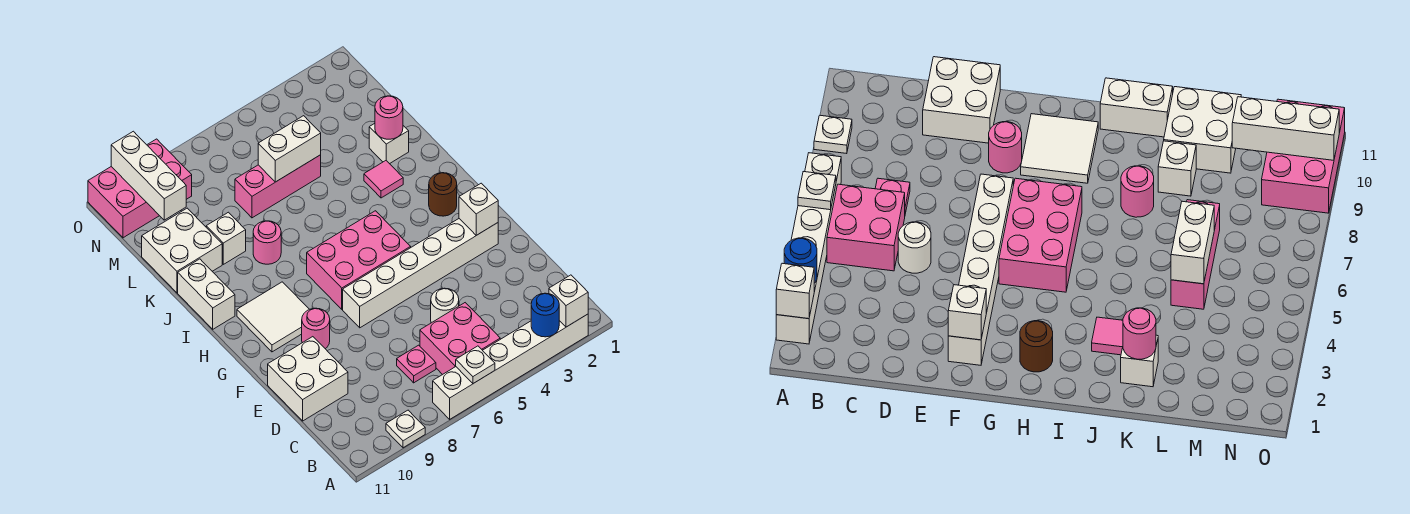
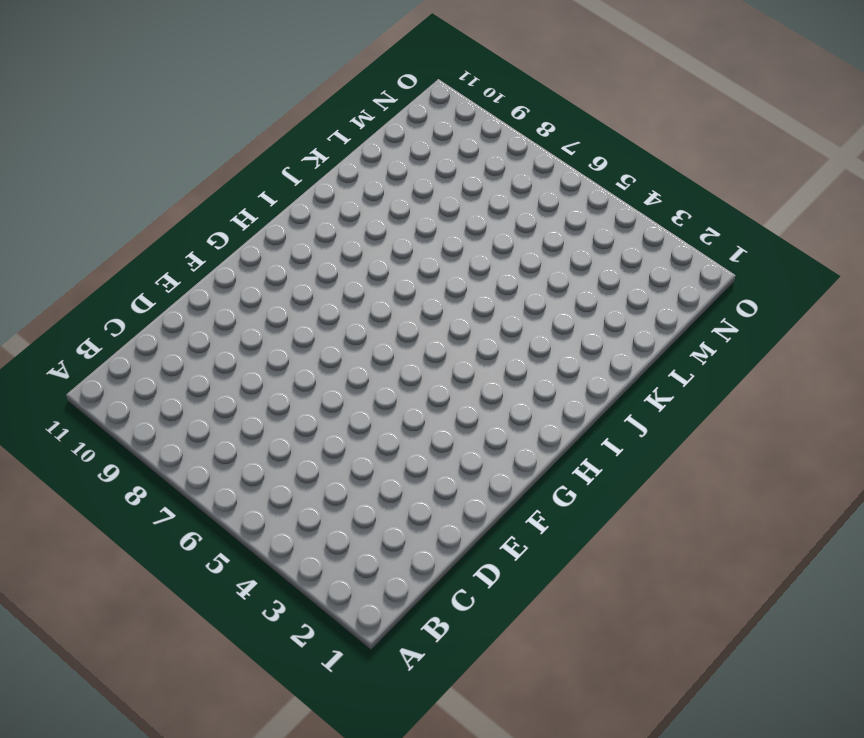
none -> white brick A2:A7 level 1
none -> white plate A9 level 1
none -> pink brick B5:C6 level 1

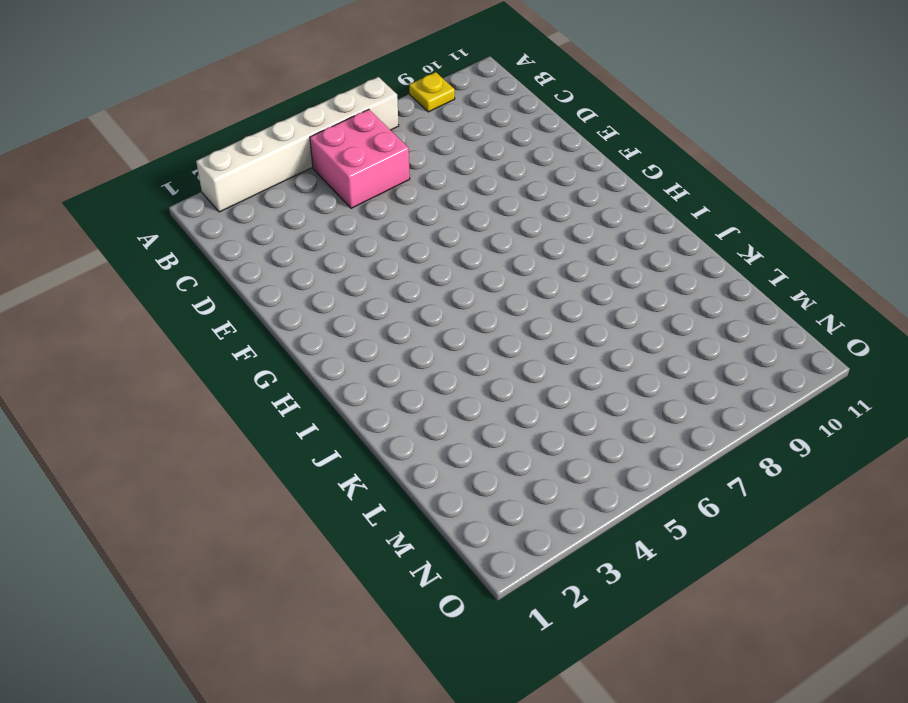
yellow plate A9 level 1 -> white plate A9 level 1
none -> pink plate C7 level 1
none -> white round brick D5 level 1
none -> white brick D10:E11 level 1

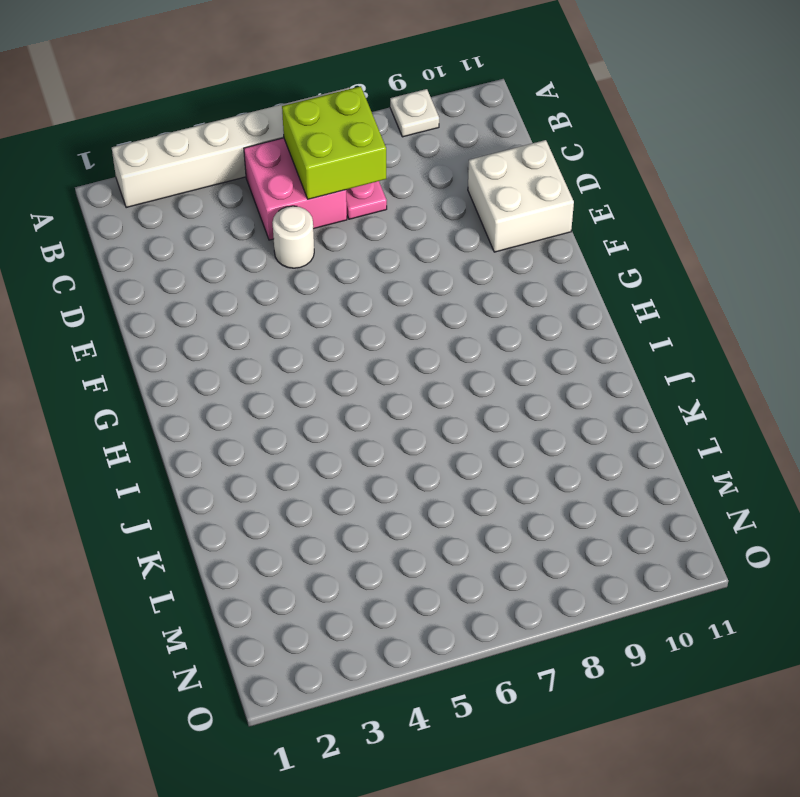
lime brick B6:C7 level 2 -> none
none -> white brick F2:F7 level 1
none -> pink round brick F9 level 1
none -> pink brick G5:H7 level 1

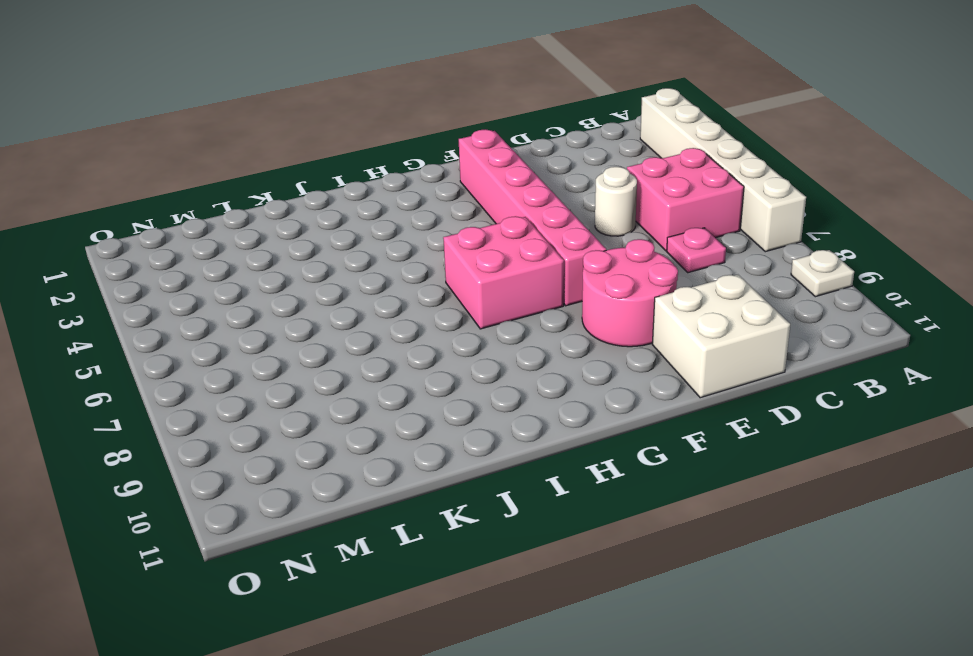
pink round brick E8:F9 level 1 -> pink round brick F9 level 1
pink brick F2:F7 level 1 -> white brick F2:F7 level 1
pink brick G6:H7 level 1 -> pink brick G5:H7 level 1
none -> white tile G9:H10 level 1
none -> brown round brick H2 level 1
none -> white brick I11:J11 level 1

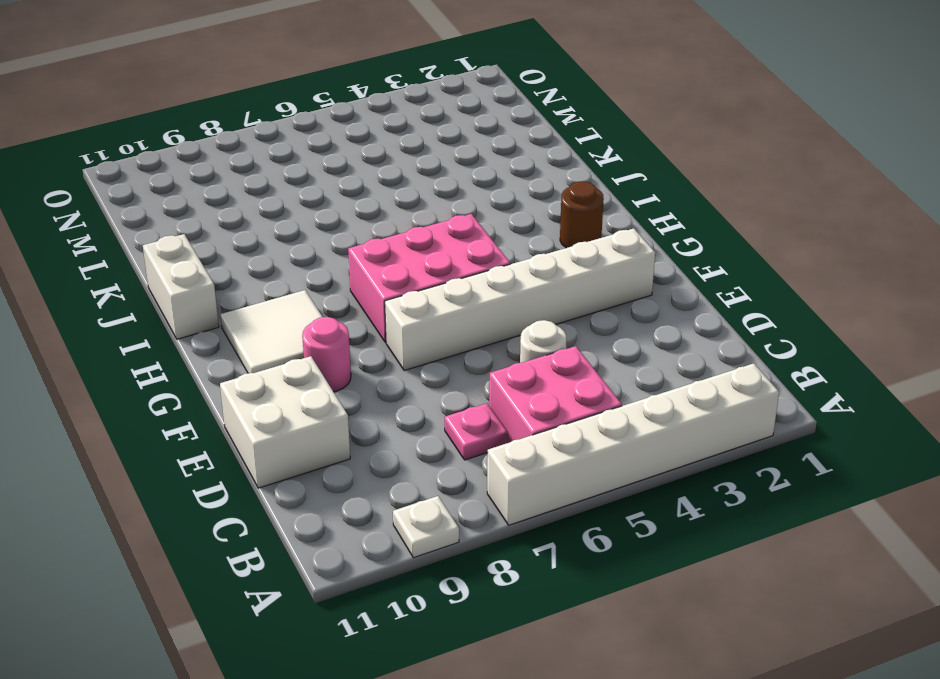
none -> pink tile J3 level 1
none -> pink round brick J8 level 1
none -> white brick K2 level 1

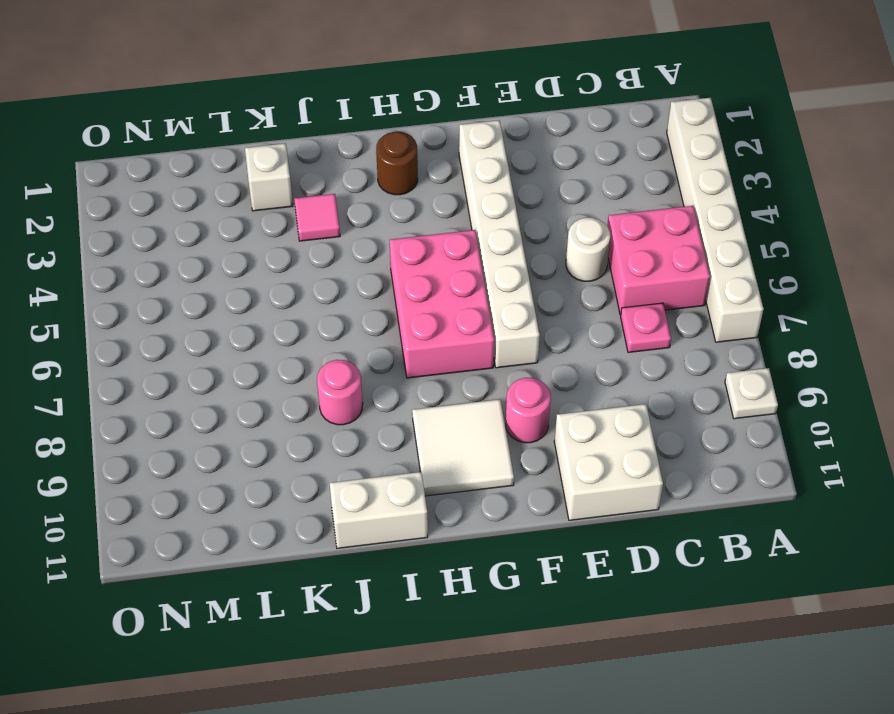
none -> white brick K9 level 1
none -> white brick K10:L11 level 1
none -> pink brick L5:L7 level 1

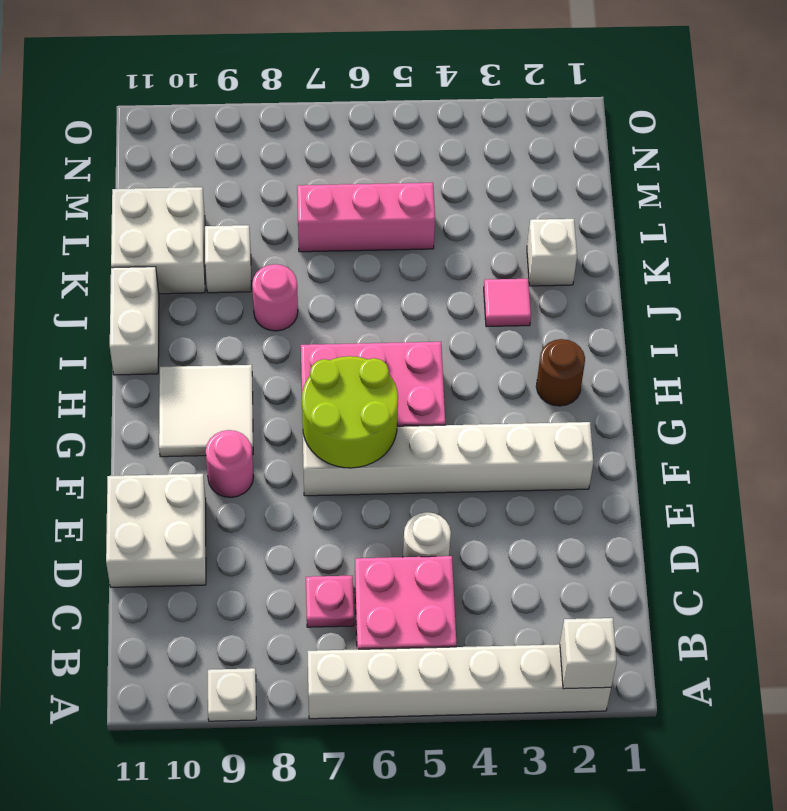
lime round brick F6:G7 level 2 -> none
none -> pink brick N9:O11 level 1
none -> blue round brick A3 level 2
none -> white plate A6 level 2

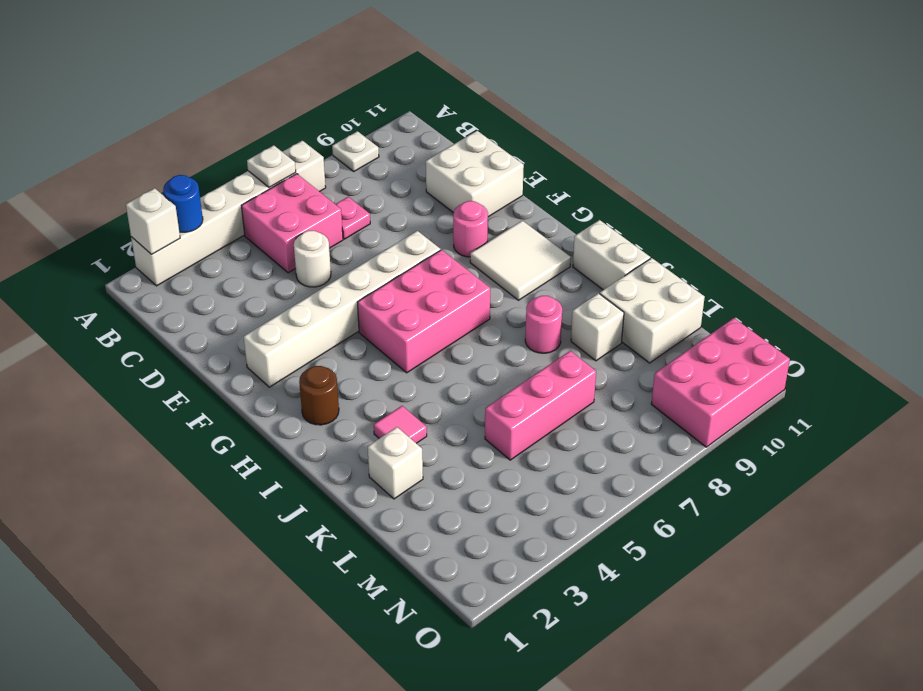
none -> white brick F2 level 2
none -> pink round brick K2 level 2
none -> white brick L5:L6 level 2

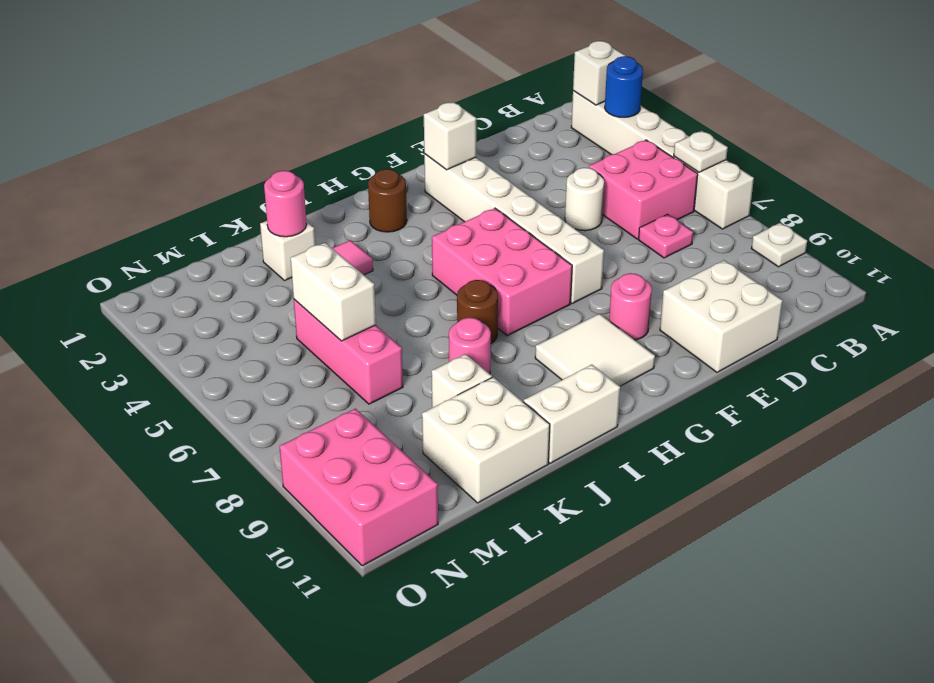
brown round brick I7 level 1 -> none
none -> white brick M10:O10 level 2

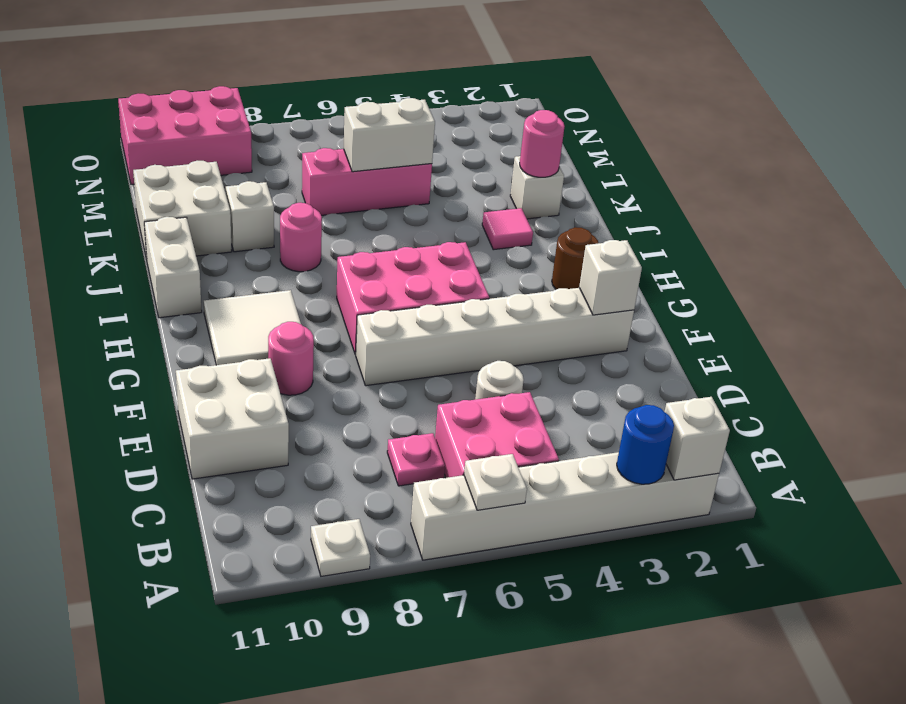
none -> white brick M10:O10 level 2

